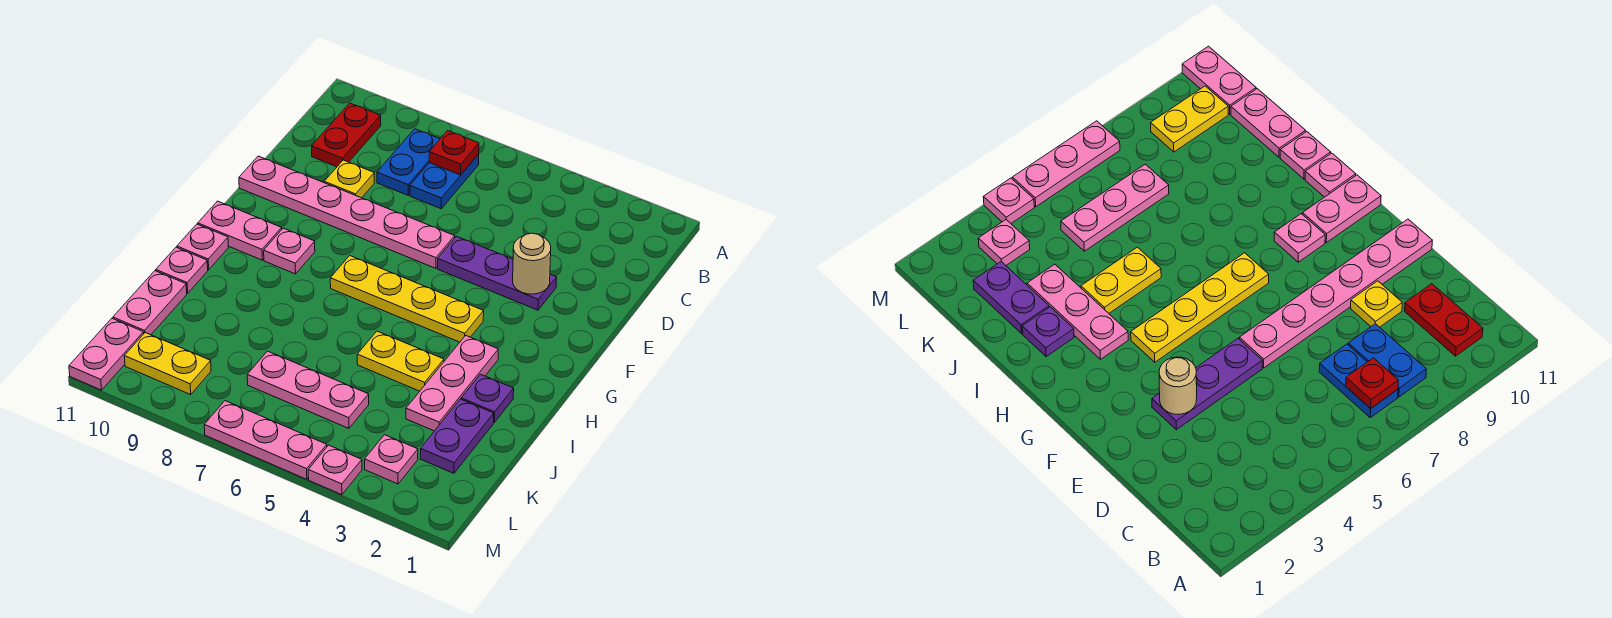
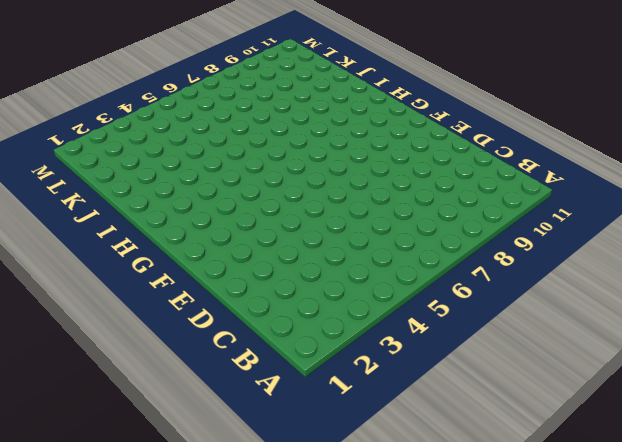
none -> blue plate B7:C7 level 1
none -> blue plate B8:C8 level 1
none -> red plate B10:C10 level 1

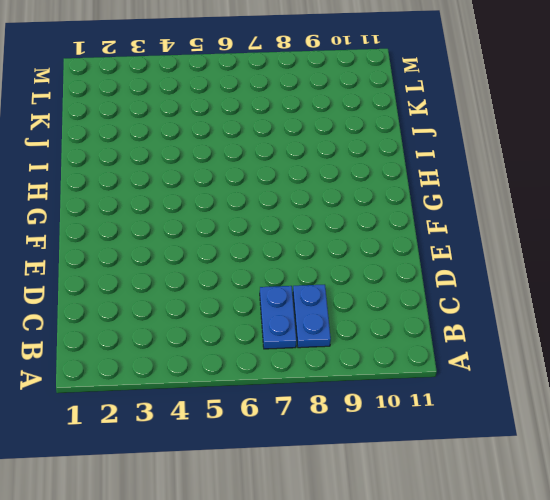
none -> red plate B10:C10 level 1
none -> yellow plate D9 level 1
none -> purple plate E3:E5 level 1

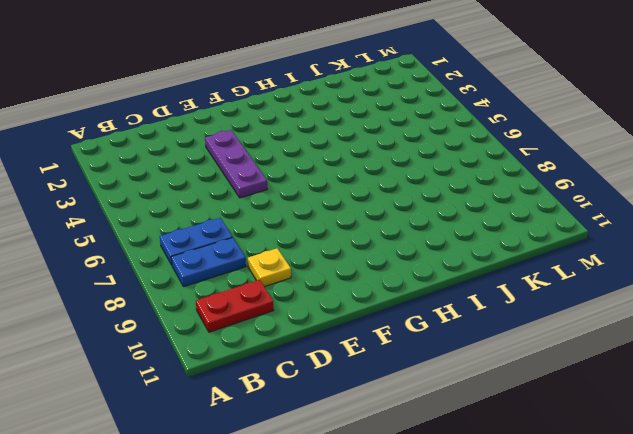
none -> pink plate E6:E11 level 1
none -> yellow plate G4:G7 level 1
none -> pink plate G9 level 1

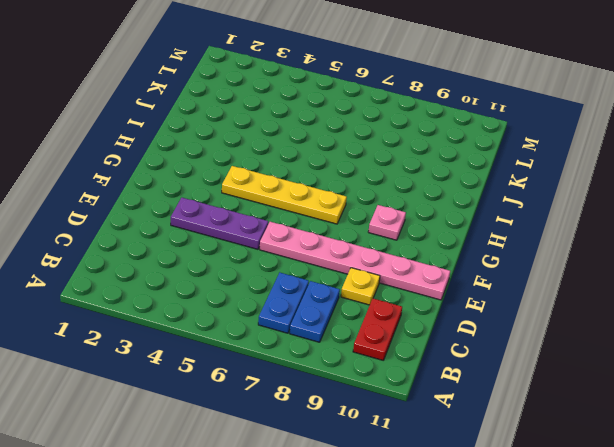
none -> pink plate G10:G11 level 1
none -> pink plate H3:J3 level 1
none -> pink plate H11 level 1

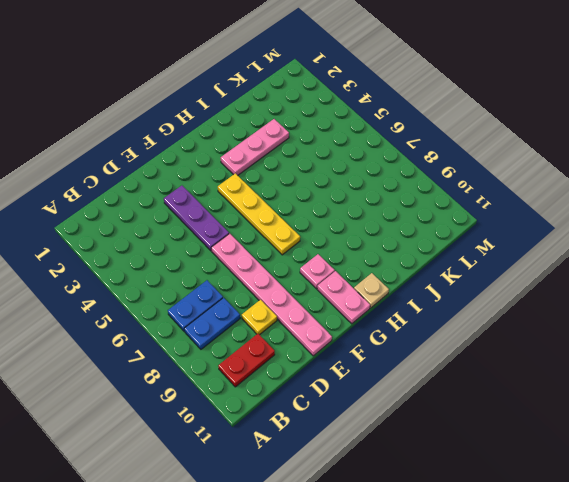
tan plate H11 level 1 -> pink plate H11 level 1
none -> purple plate I2 level 1
none -> yellow plate I4:I5 level 1
none -> pink plate I11 level 1

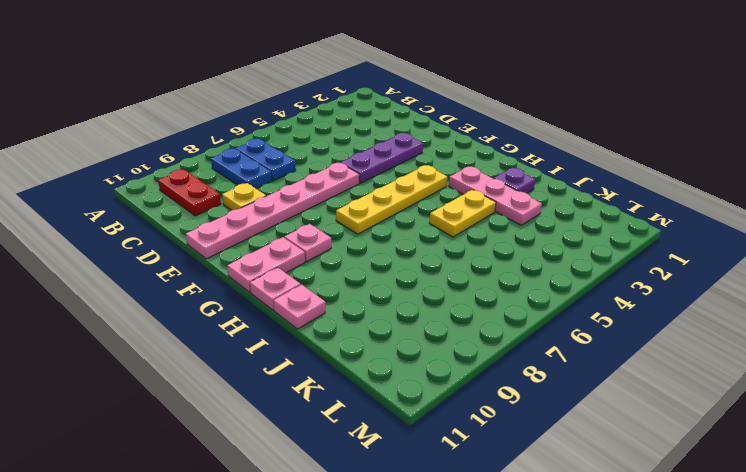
none -> purple plate J2:K2 level 1
none -> pink plate J11:K11 level 1
none -> pink plate K5:K7 level 1

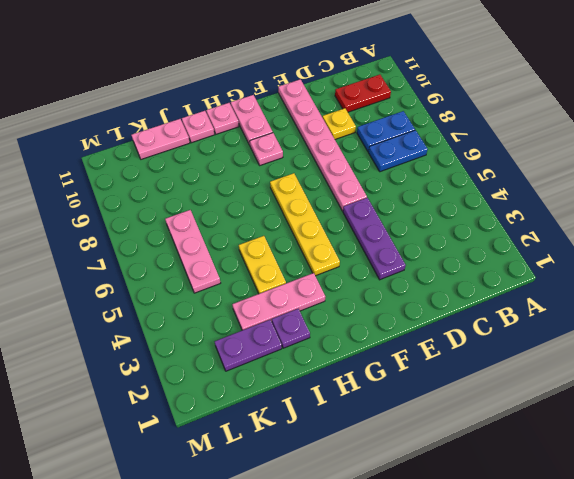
none -> pink plate L3 level 1
none -> yellow plate L9:L10 level 1
none -> pink plate L11:M11 level 1

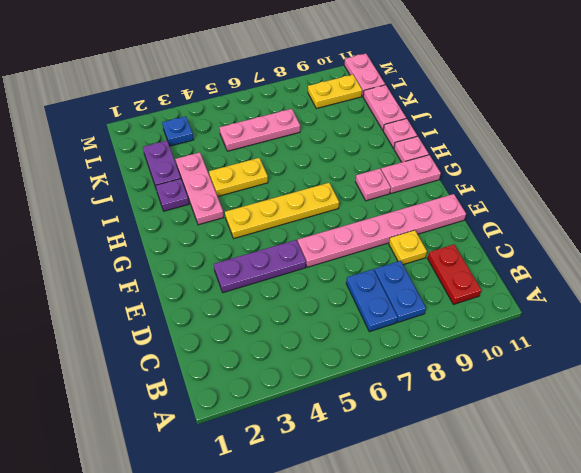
blue plate L3 level 1 -> pink plate L3 level 1
none -> pink plate M4 level 1
none -> pink plate M5:M7 level 1
none -> red plate B7 level 2

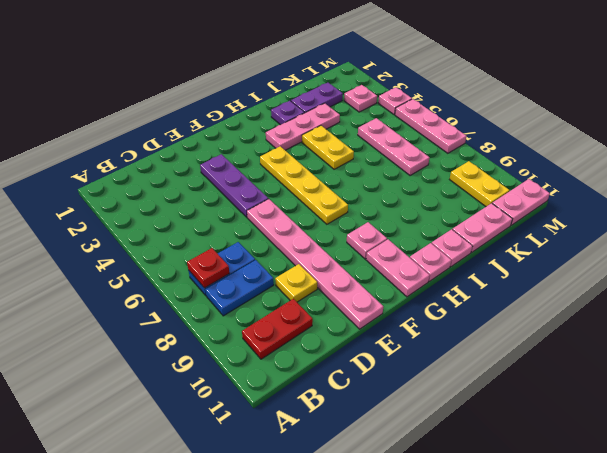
none -> tan round brick E3 level 2

